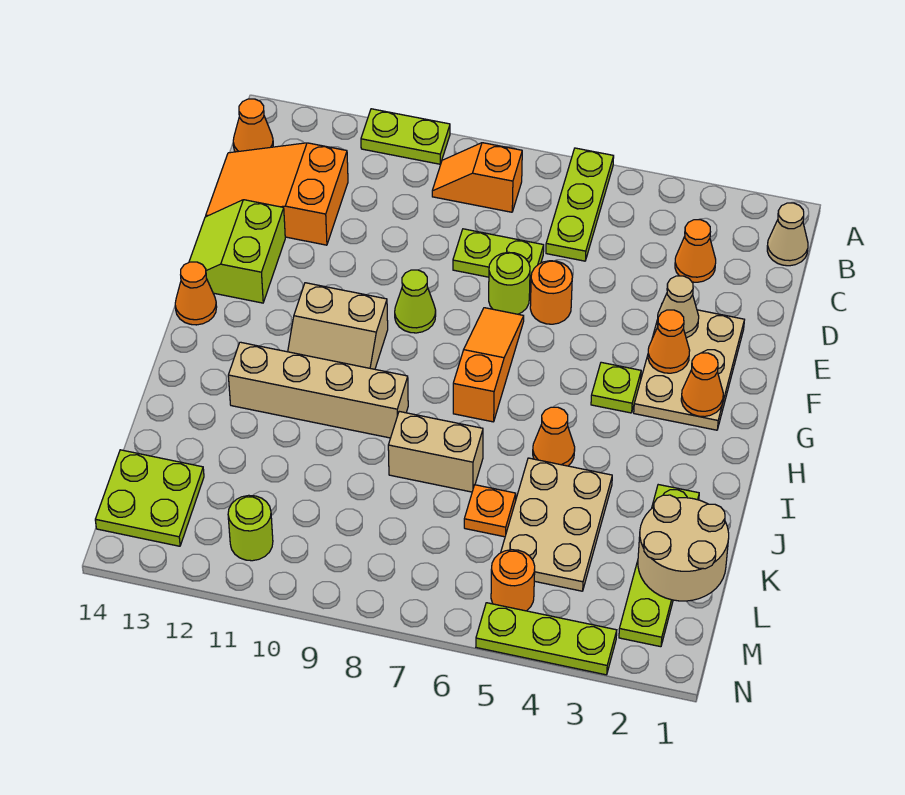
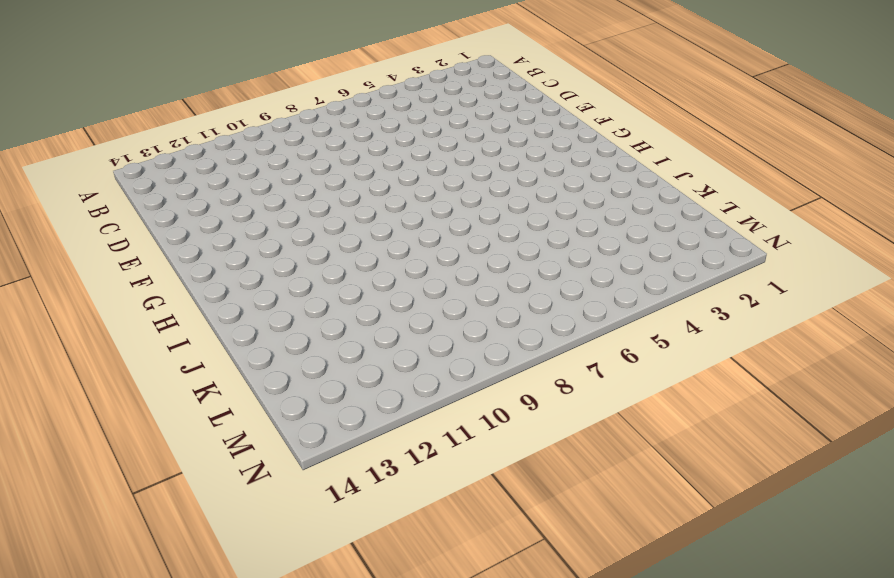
none -> lime plate A6:C6 level 1
none -> lime plate A10:A11 level 1
none -> tan cone B1 level 1
none -> orange slope B8:B9 level 1 top 8

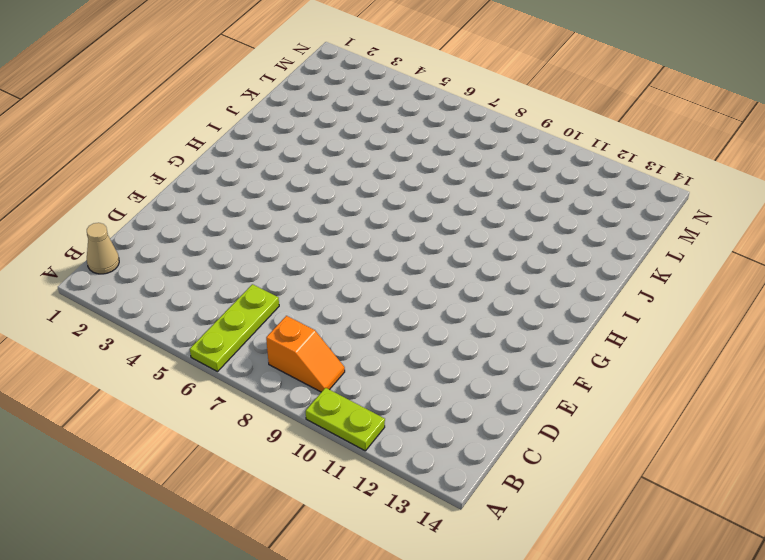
none -> orange cone B14 level 1
none -> orange cone C3 level 1
none -> orange slope C12:D14 level 1 top 12
none -> lime plate D7:D8 level 1

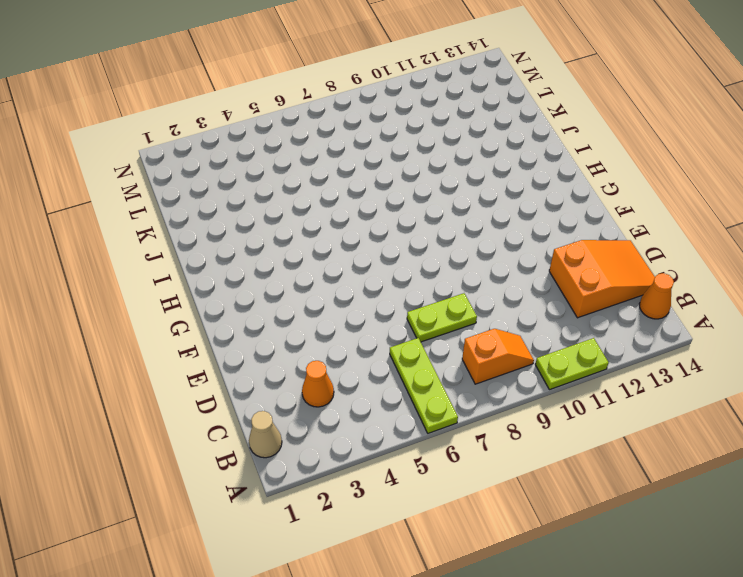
none -> tan plate E2:G3 level 1
none -> orange round brick E6 level 1
none -> lime round brick E7 level 1
none -> lime slope E13:F14 level 1 top 13

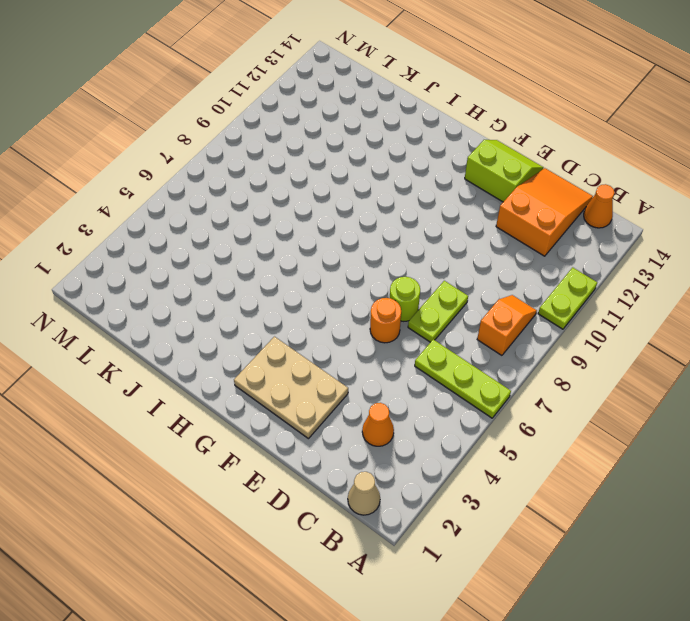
none -> orange slope F7:H7 level 1 top H
none -> lime cone F9 level 1
none -> lime plate G4 level 1
none -> tan slope G10:H11 level 1 top G

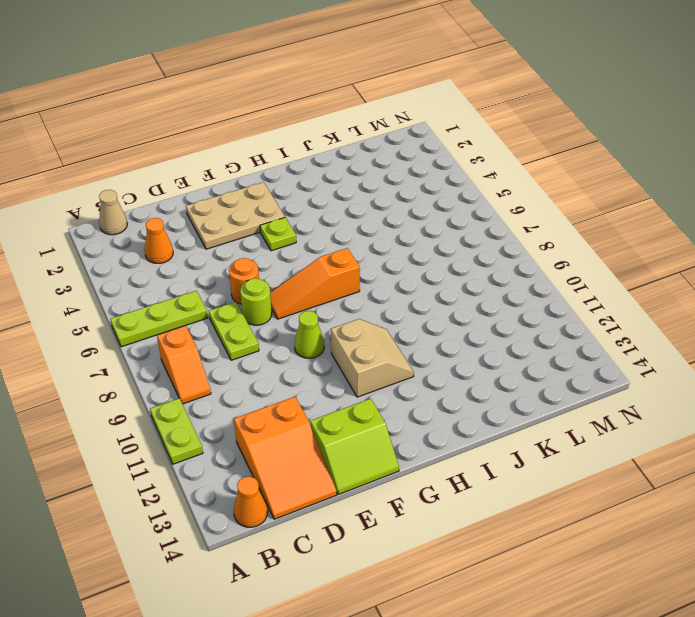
none -> orange cone G14 level 1
none -> orange cone I5 level 1
none -> tan brick I9:I12 level 1
none -> lime plate J2:M2 level 1

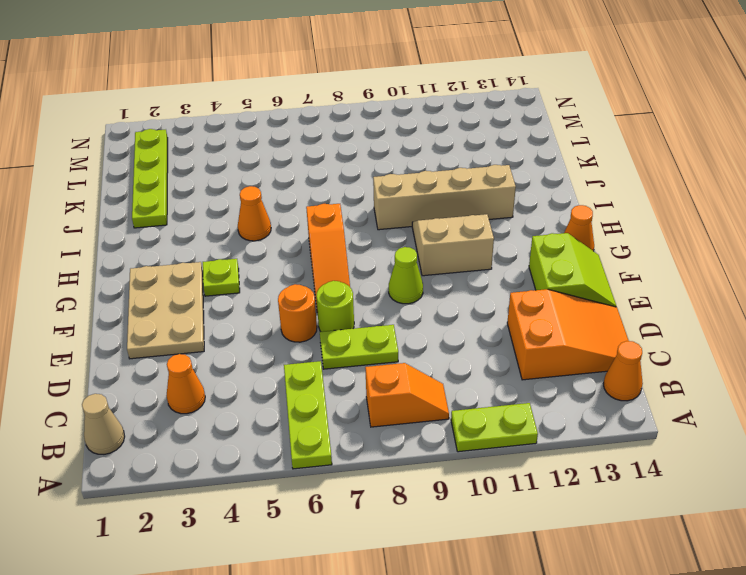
none -> tan plate J4:L5 level 1
none -> tan brick J7:J8 level 1
none -> orange plate K6 level 1
none -> lime plate L13:M14 level 1

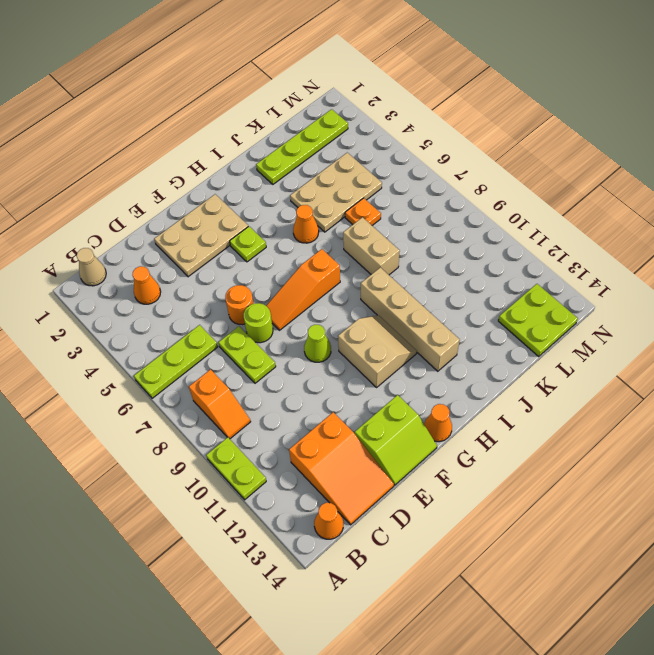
none -> orange round brick M5 level 1
none -> lime round brick M11 level 1
none -> lime plate N3:N5 level 1
none -> tan cone E3 level 2

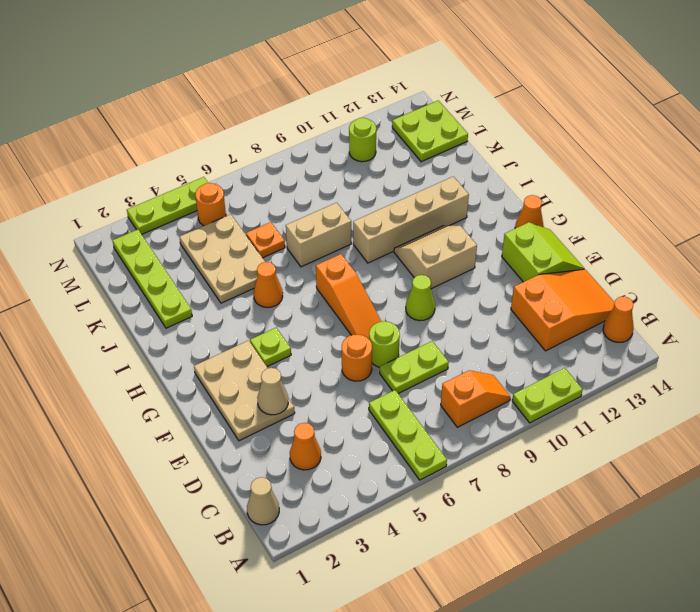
none -> orange cone F3 level 2
none -> orange cone G2 level 2
none -> tan round brick K1:L2 level 2

